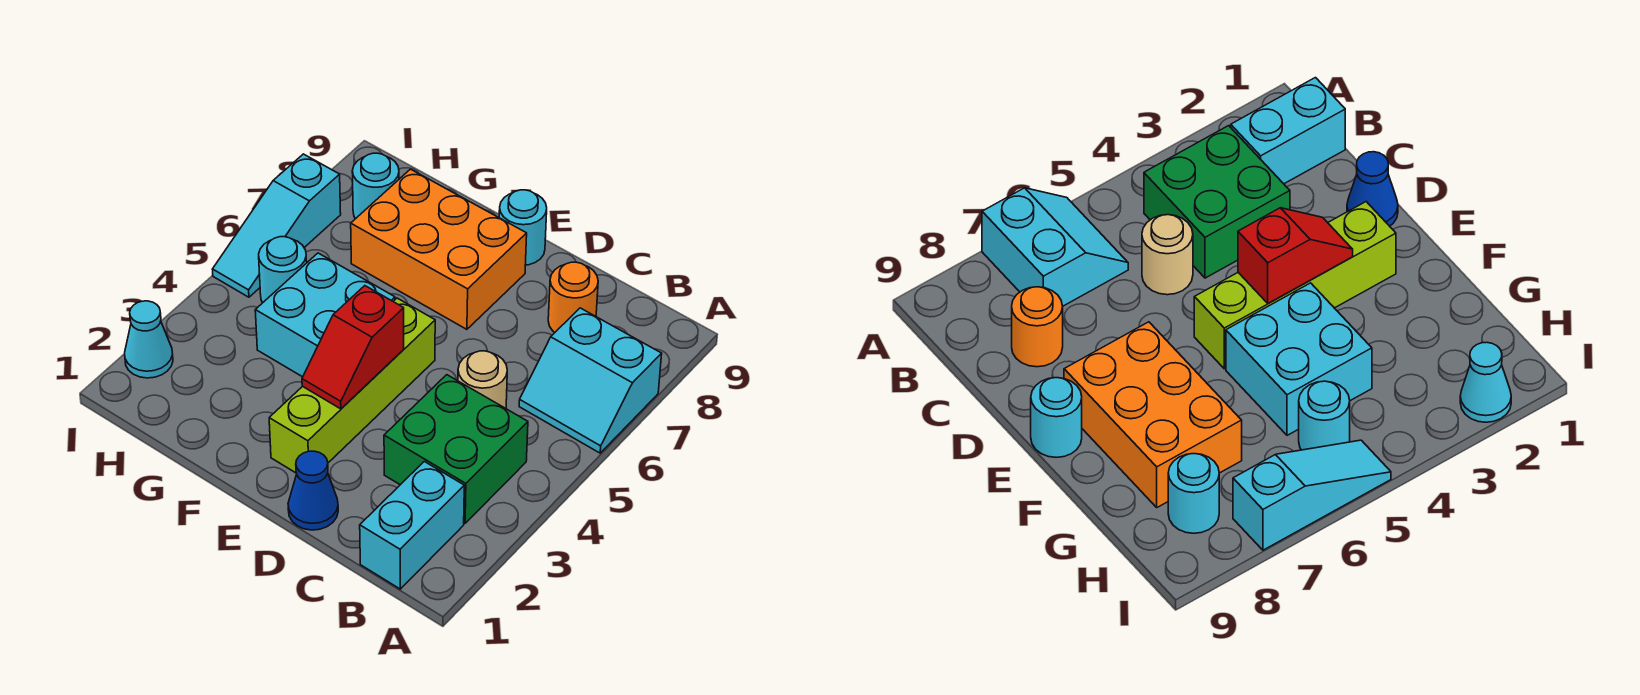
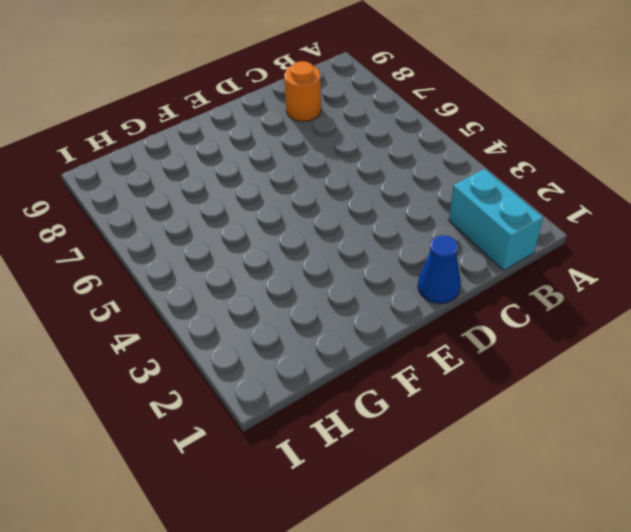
none -> cyan slope A6:B7 level 1 top 7
none -> green brick B3:C4 level 1
none -> tan round brick C5 level 1

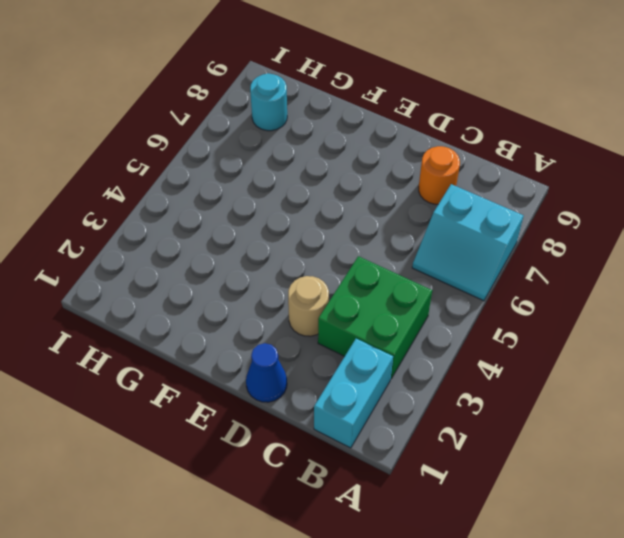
tan round brick D3 level 1 -> tan round brick C5 level 1
none -> lime brick E2:E5 level 1
none -> orange brick E7:G8 level 1
none -> cyan round brick E9 level 1

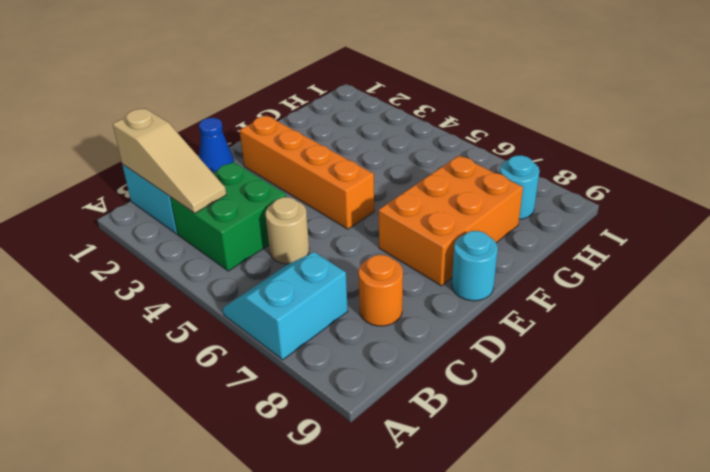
tan slope B1:B3 level 2 top 1 -> none
orange brick E2:E5 level 1 -> lime brick E2:E5 level 1
none -> cyan brick F4:G5 level 1
none -> cyan round brick H5 level 1
none -> cyan cone I2 level 1

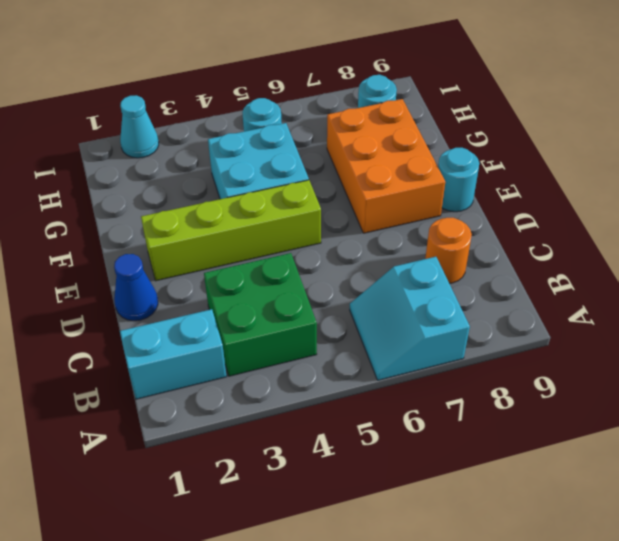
none -> tan round brick C5 level 1
none -> cyan slope I5:I7 level 1 top 7
none -> red slope E3:E4 level 2 top 4

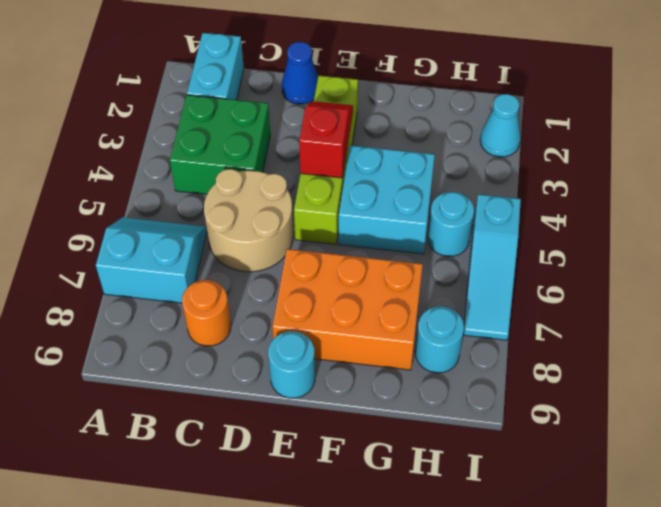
tan round brick C5:D6 level 1 -> tan round brick C5 level 1
cyan slope I5:I7 level 1 top 5 -> cyan slope I5:I7 level 1 top 7

